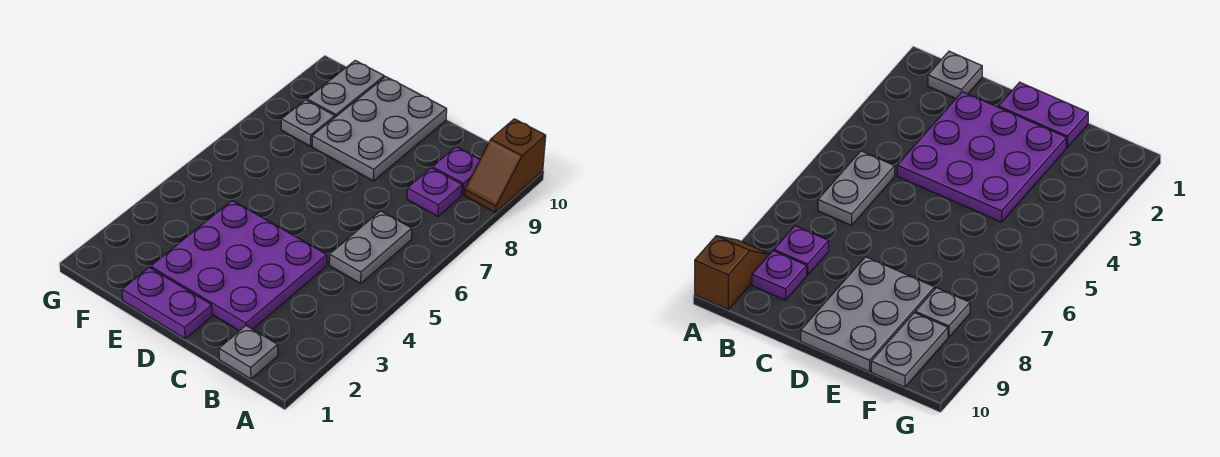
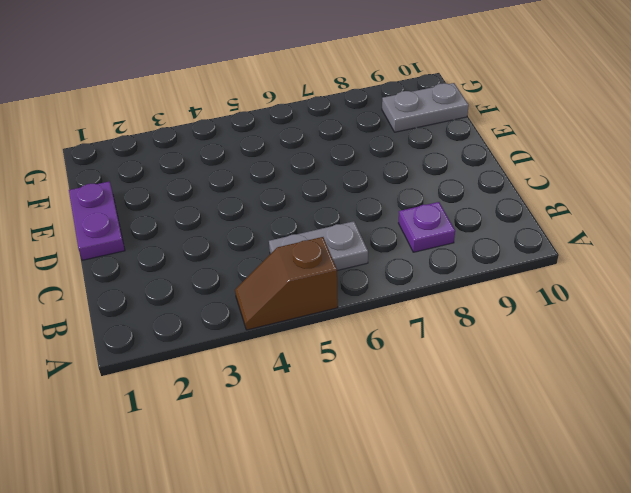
brown slope A4:A5 level 1 top 5 -> brown slope A9:A10 level 1 top 10
none -> grey plate B1 level 1
none -> purple plate B9 level 1

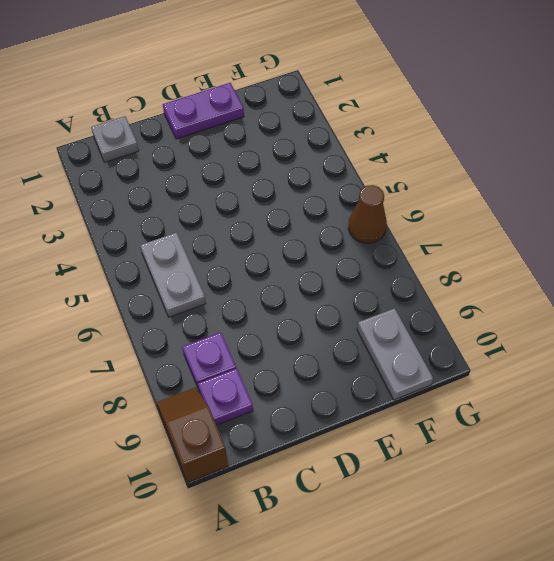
brown cone G6 level 1 -> none
none -> purple plate C2:E4 level 1
none -> grey plate D8:E10 level 1

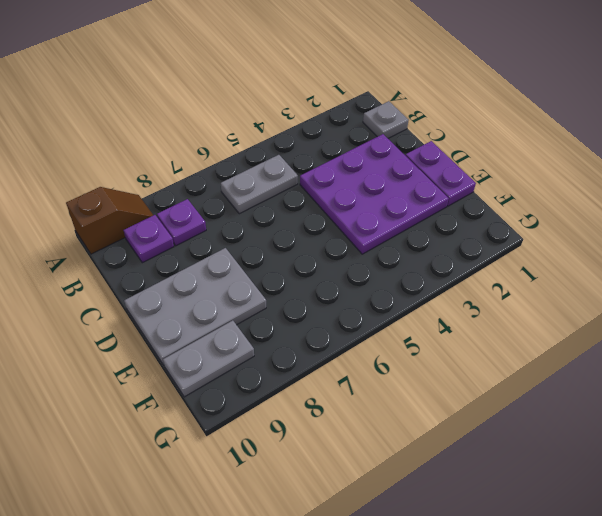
none -> grey plate F8 level 1

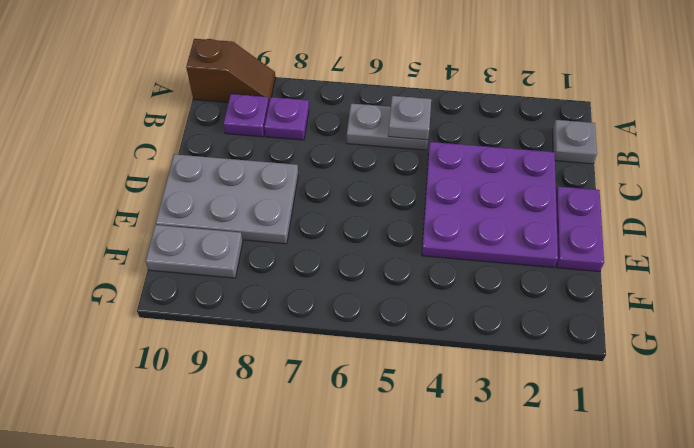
grey plate B5 level 2 -> grey plate F8 level 1

